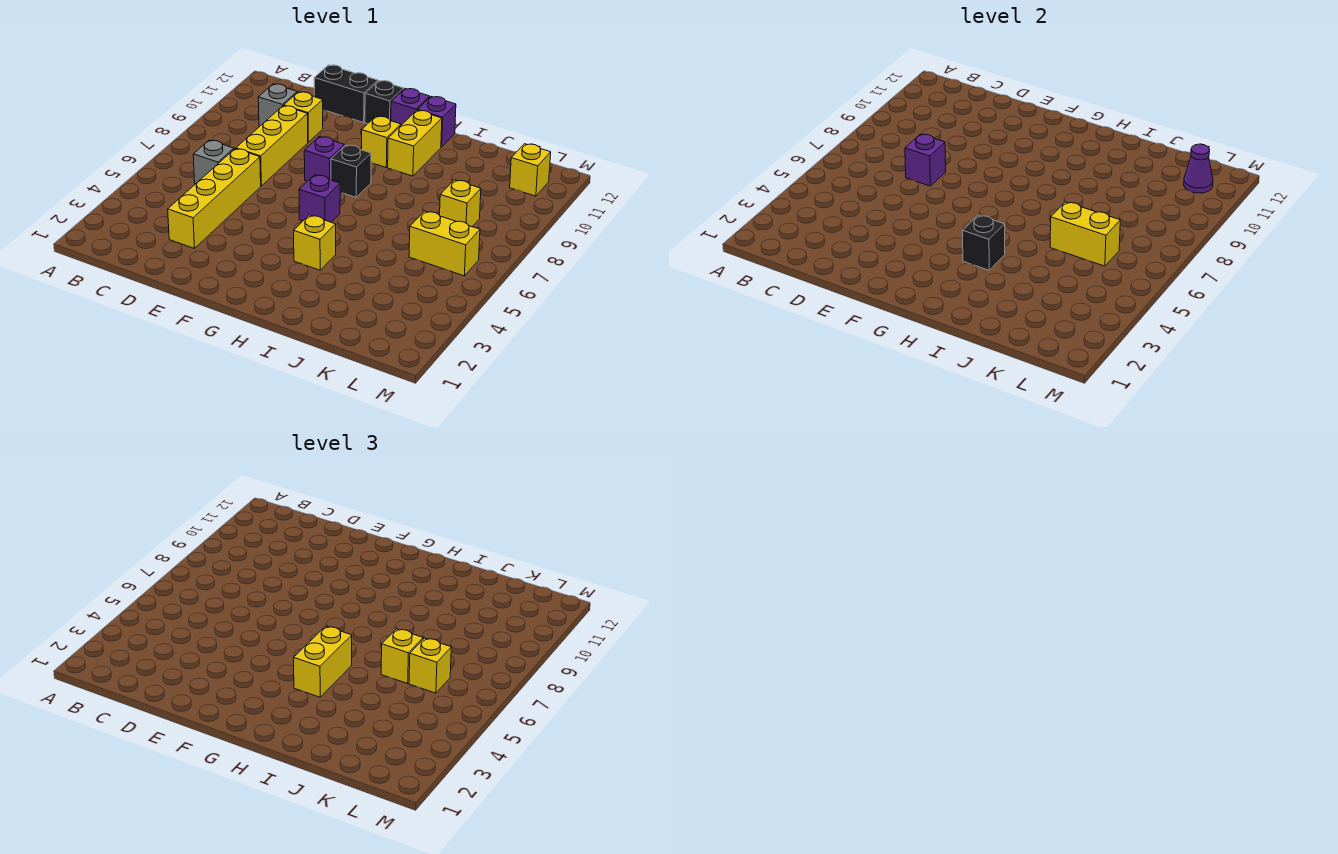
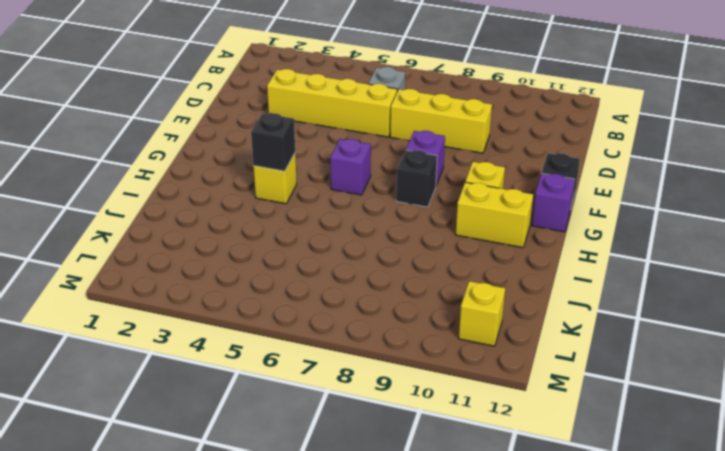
none -> grey brick C10 level 1
none -> yellow brick D10 level 1
none -> black brick D12:E12 level 1

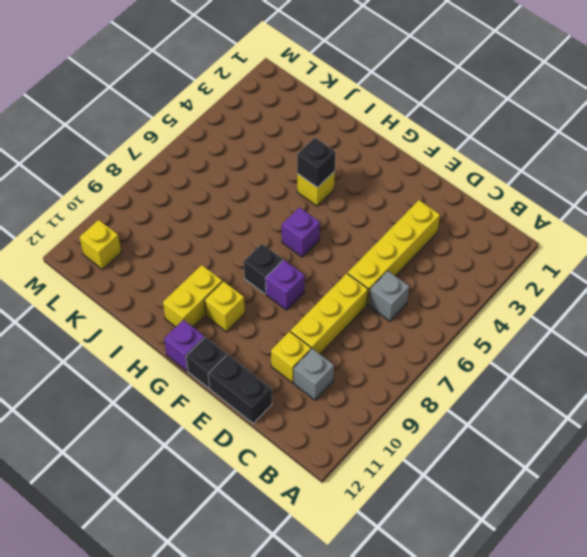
none -> purple brick H12 level 1
none -> yellow brick K6:L6 level 1
none -> yellow brick K8 level 1

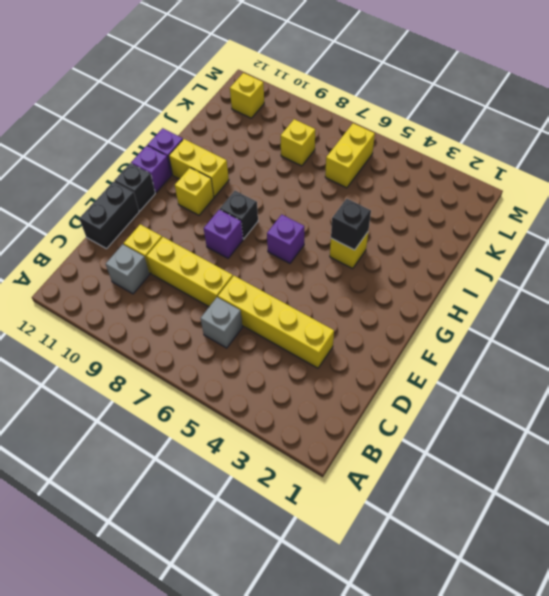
none -> purple brick D7 level 2
none -> yellow brick J6:K6 level 2
none -> purple cone L11 level 2

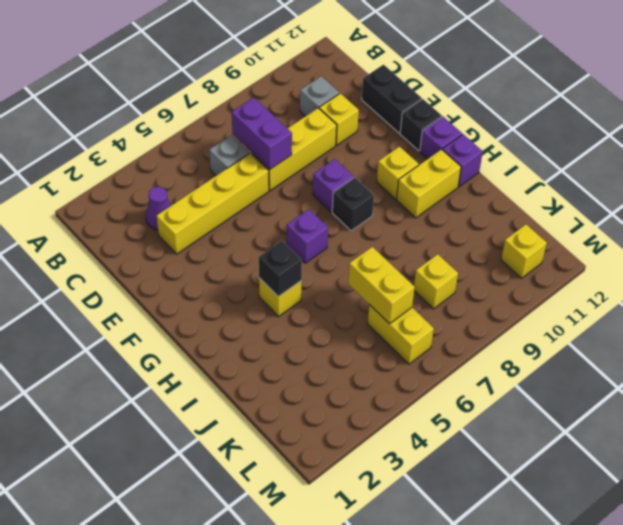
purple cone C3 level 1 -> purple cone L11 level 2
purple brick C7:D7 level 2 -> purple brick D7 level 2
none -> yellow brick H4:H5 level 3
none -> yellow brick J6 level 3
none -> yellow brick K6 level 3

